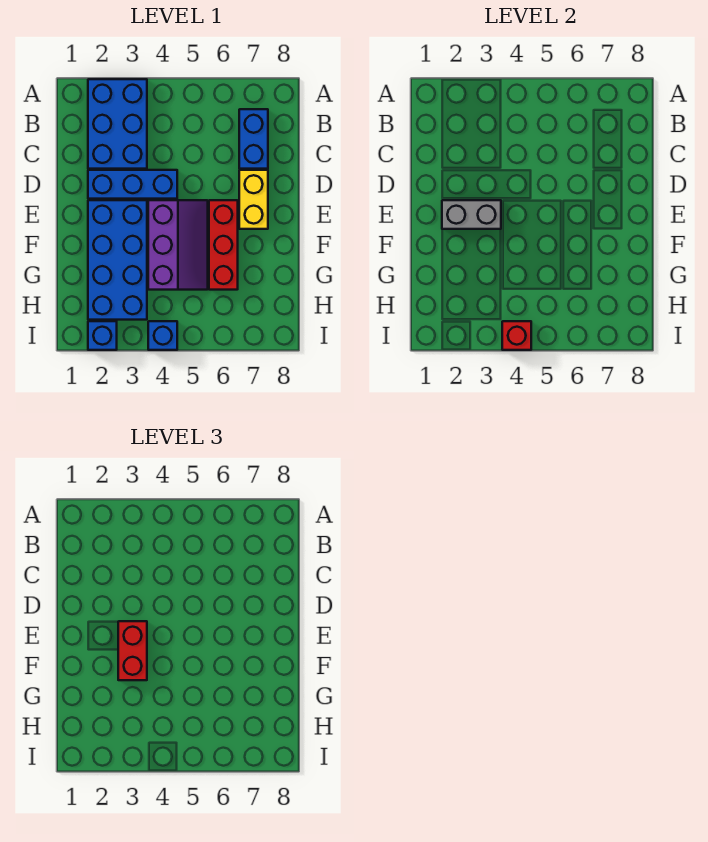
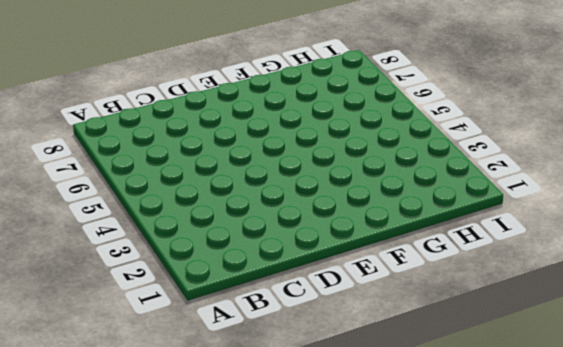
none -> blue brick A2:C3 level 1
none -> blue brick B7:C7 level 1
none -> blue brick D2:D4 level 1

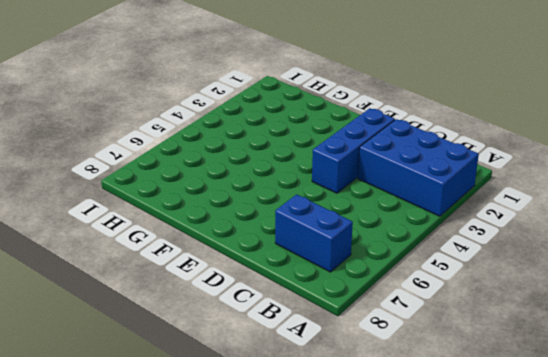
none -> yellow brick D7:E7 level 1
none -> blue brick E2:H3 level 1
none -> purple slope E4:G5 level 1 top 4

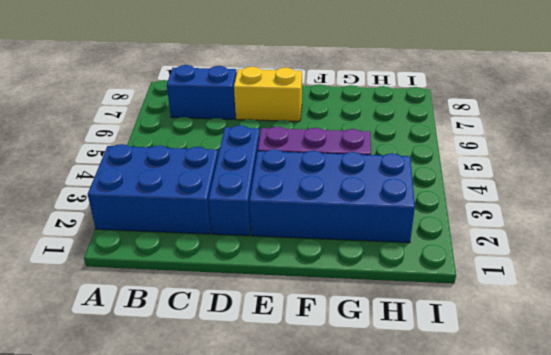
none -> red brick E6:G6 level 1
none -> blue brick I2 level 1
none -> blue brick I4 level 1

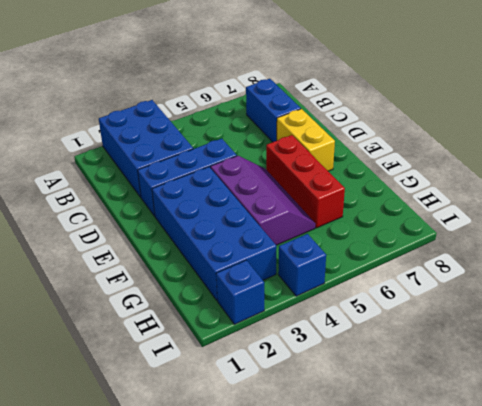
none -> grey brick E2:E3 level 2
none -> red brick I4 level 2
none -> red brick E3:F3 level 3

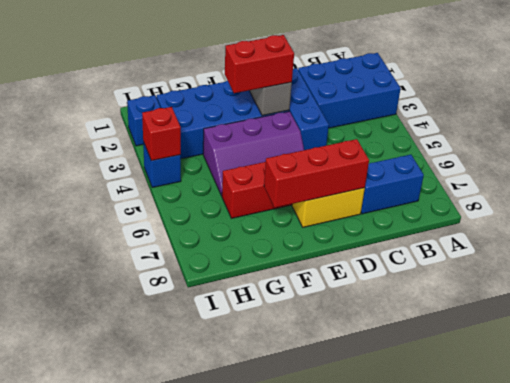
red brick D7:F7 level 2 -> none

